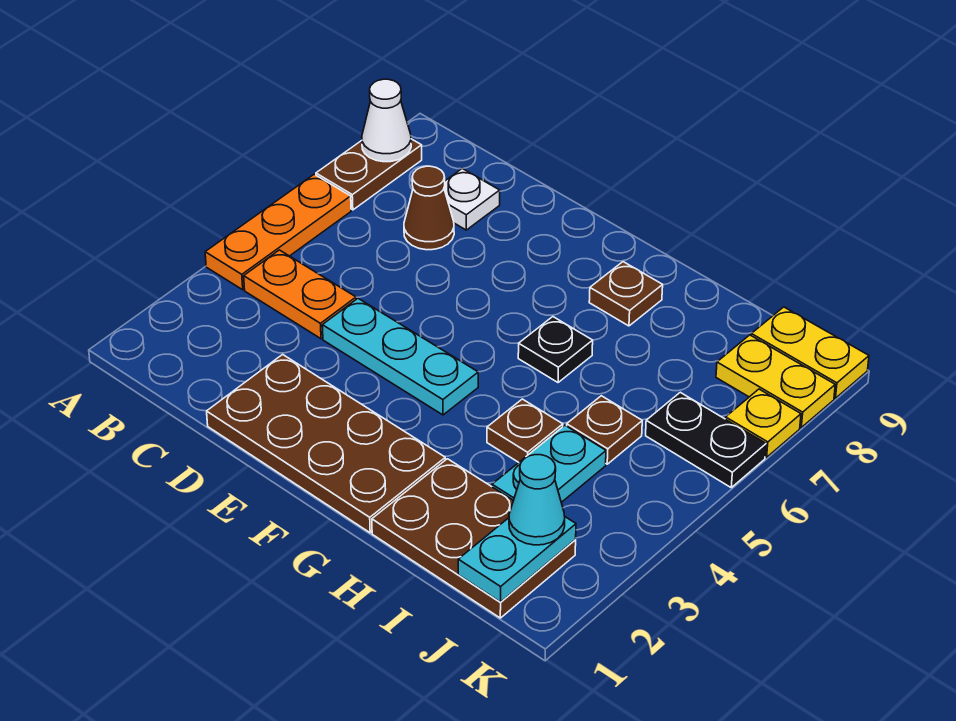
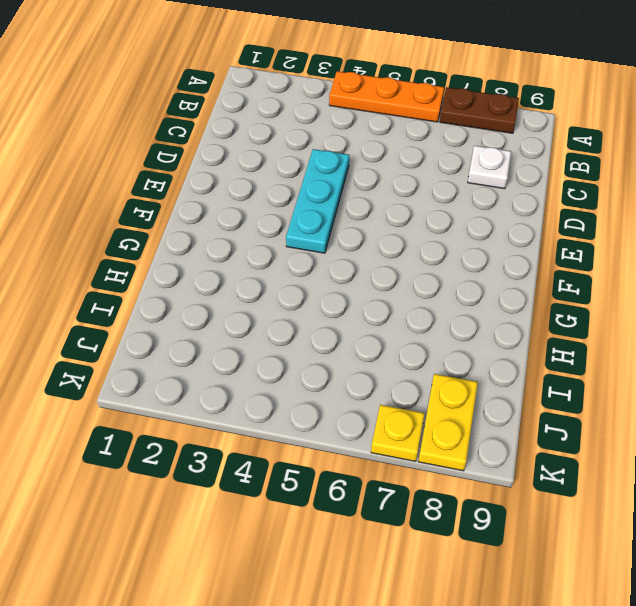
none -> orange plate B4:C4 level 1
none -> brown cone C7 level 1
none -> brown plate D1:G2 level 1

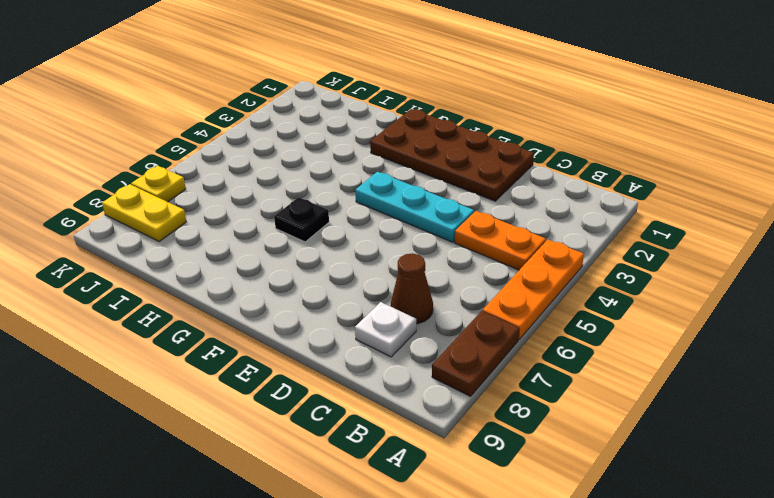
none -> brown plate G8 level 1
none -> brown plate H1:J2 level 1
none -> brown plate H4 level 1

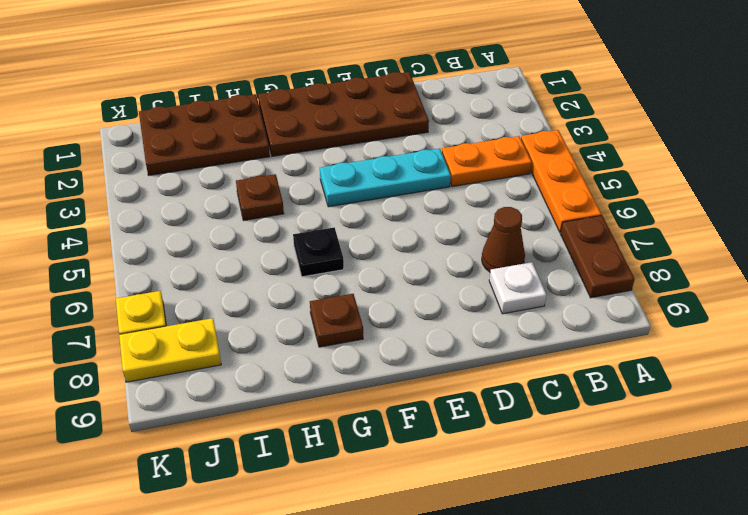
none -> cyan plate I3:I4 level 1
none -> brown plate I5 level 1
none -> black plate J6:K6 level 1

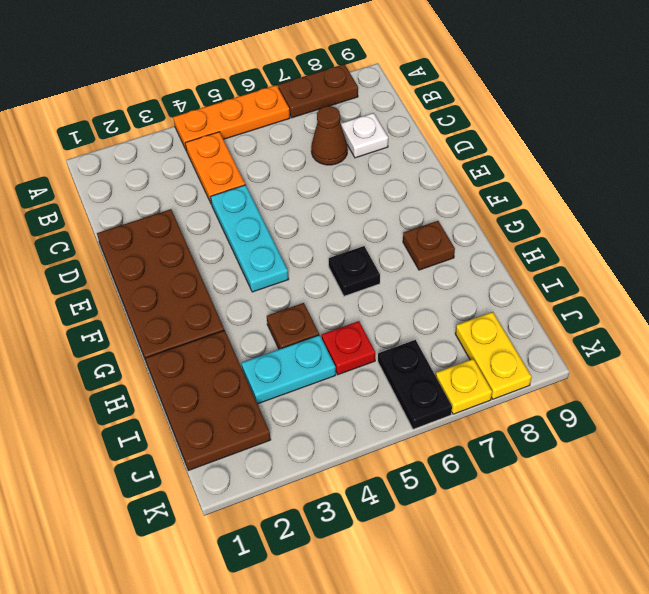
red plate I5 level 1 -> brown plate I5 level 1
none -> yellow plate J9:K9 level 1
none -> white cone A8 level 2
none -> cyan plate J1:J2 level 2

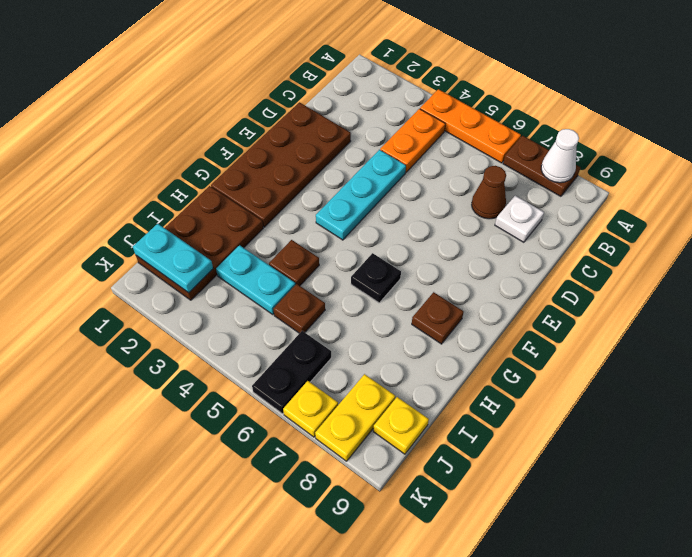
yellow plate J9 level 1 -> yellow plate J9:K9 level 1
none -> cyan cone J2 level 3

